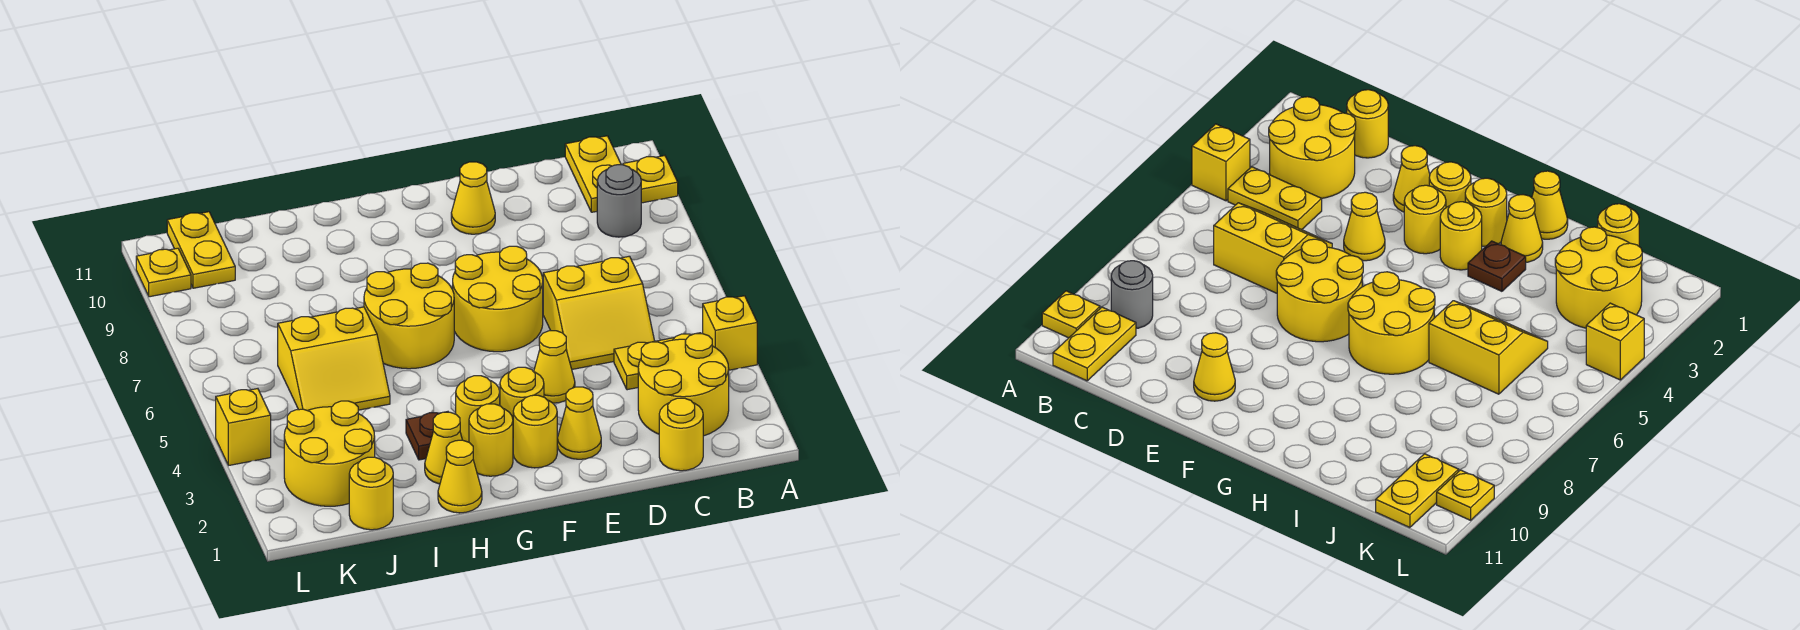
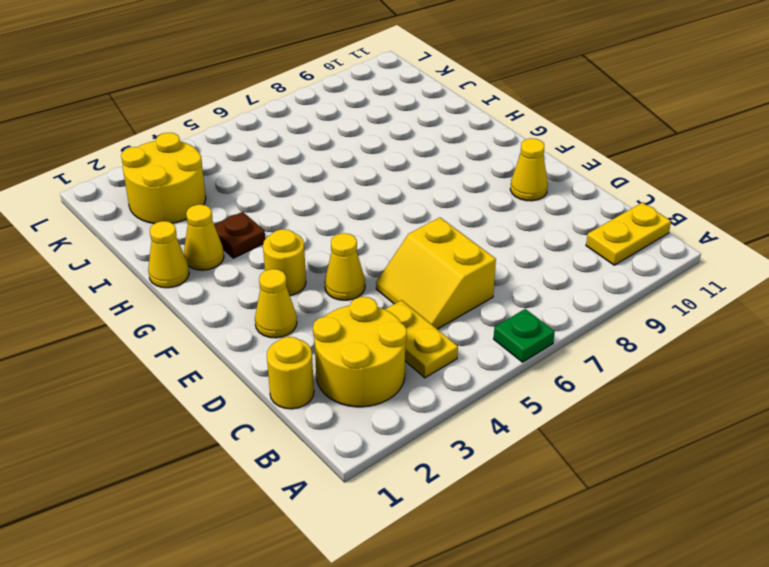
green plate A6 level 1 -> none
none -> yellow brick A4 level 1
none -> yellow plate A10 level 1
none -> grey round brick B9 level 1

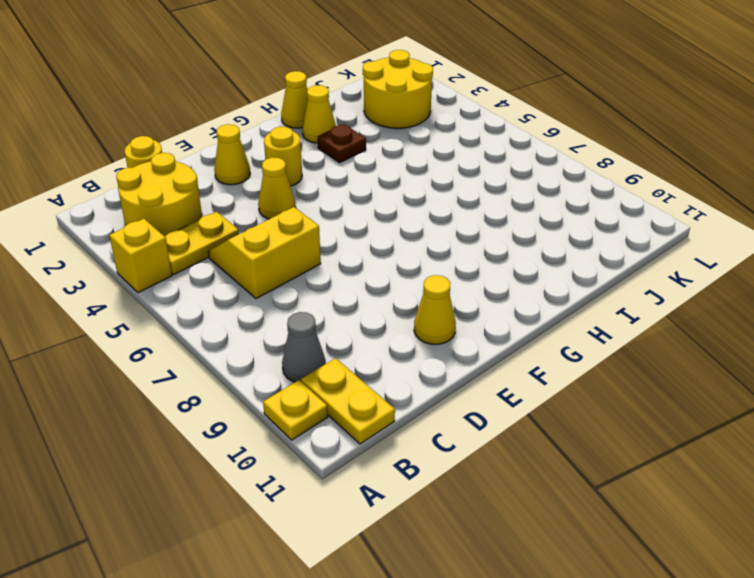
grey cone B9 level 1 -> grey round brick B9 level 1
none -> yellow round brick E6:F7 level 1
none -> yellow round brick F2 level 1
none -> yellow round brick G2 level 1

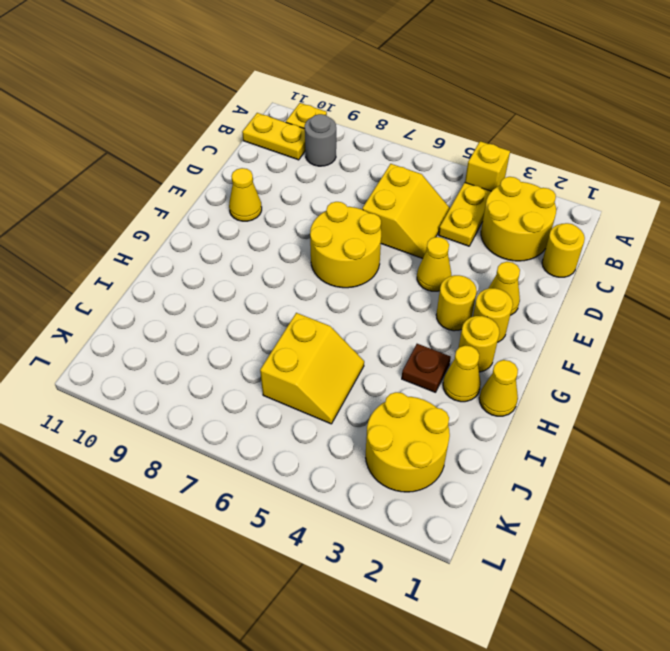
none -> yellow round brick G3 level 1
none -> yellow round brick G6:H7 level 1
none -> yellow round brick J1 level 1

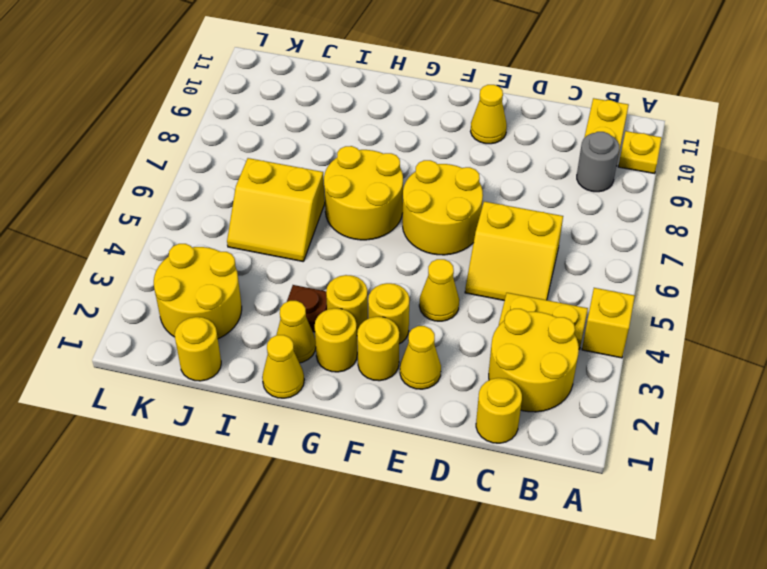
none -> yellow plate K10:K11 level 1
none -> yellow brick L4 level 1
none -> yellow plate L10 level 1

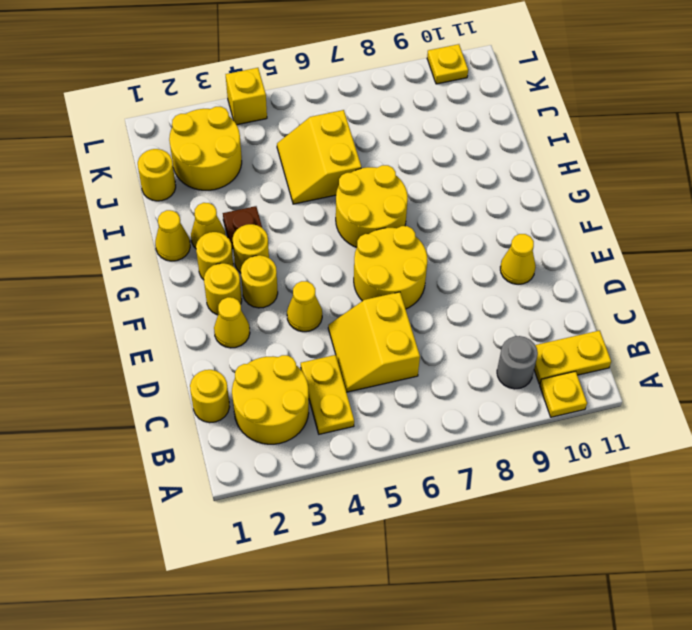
none -> yellow brick A4 level 1
none -> yellow plate K10:K11 level 1

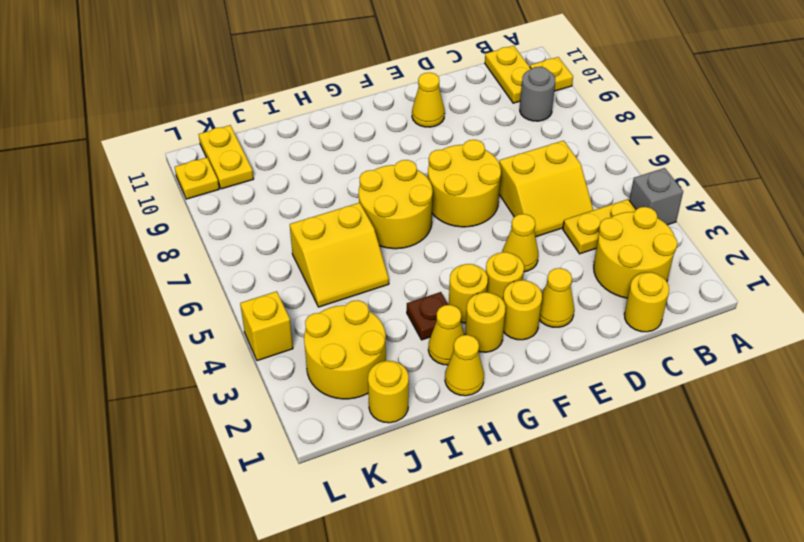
grey brick A4 level 1 -> yellow brick A4 level 1

